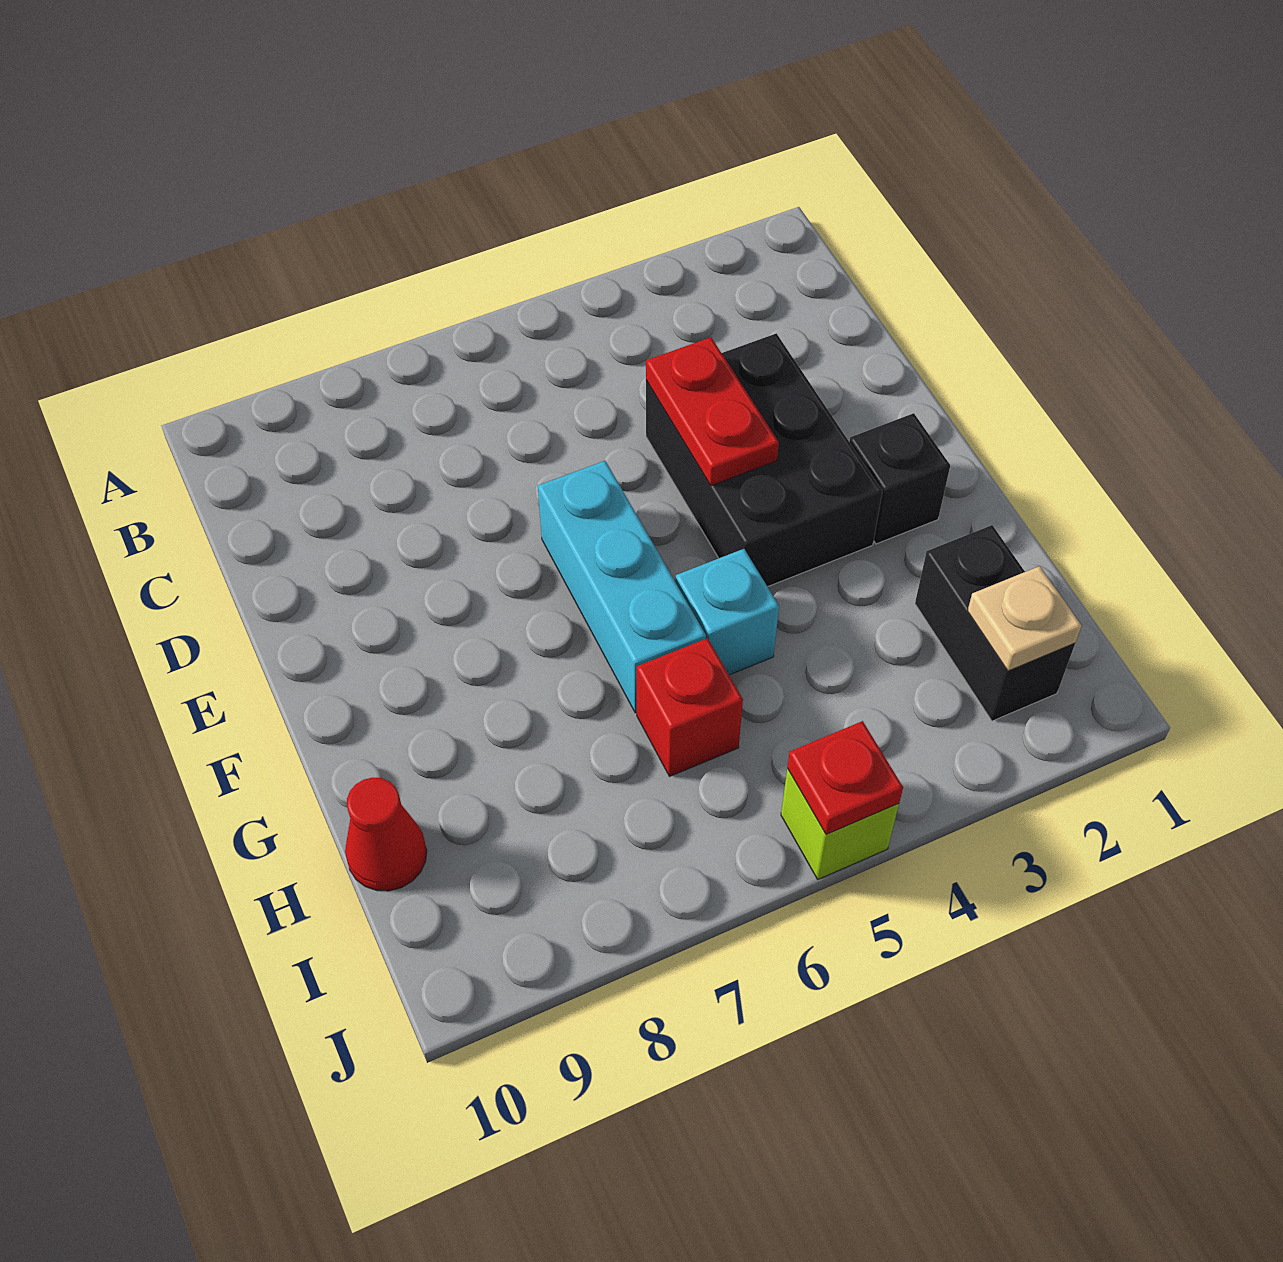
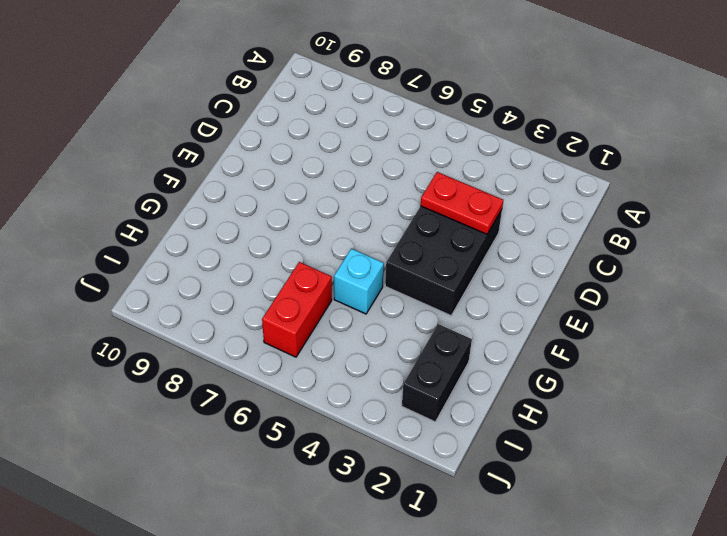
red plate D3:D4 level 2 -> red plate D4:E4 level 2
red brick H6:I6 level 1 -> red brick H6 level 1
none -> cyan brick E6:G6 level 1
none -> black brick F2 level 1

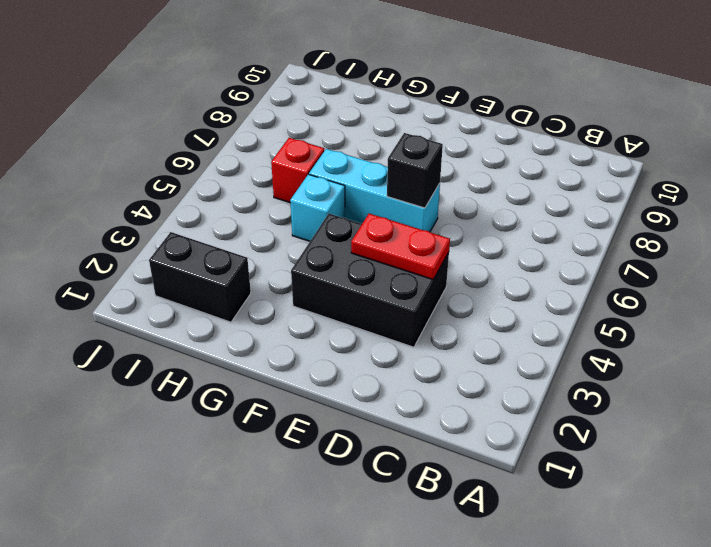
black brick E6 level 2 -> black brick F2 level 1
none -> red cone H10 level 1
none -> lime brick J5 level 1

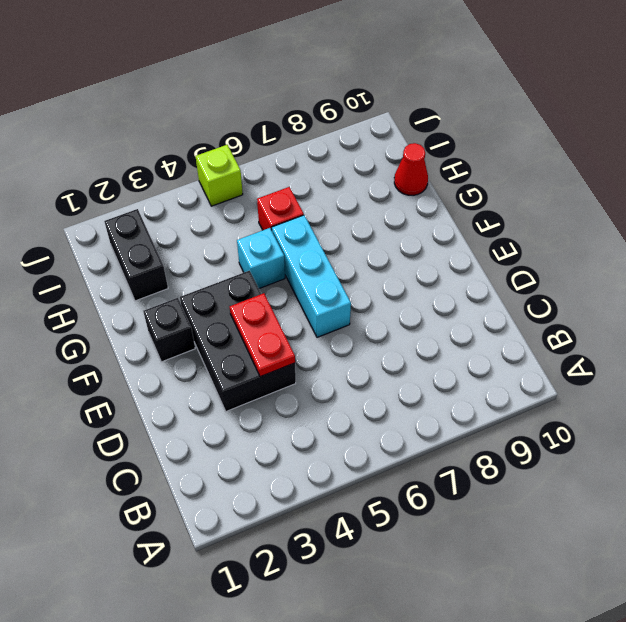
none -> tan plate I2 level 2
none -> red plate J5 level 2

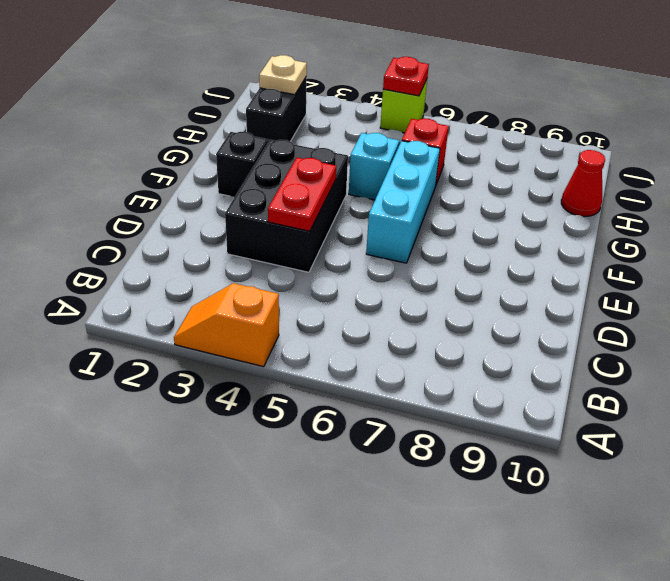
orange slope A3:A4 level 1 top 4 -> none

